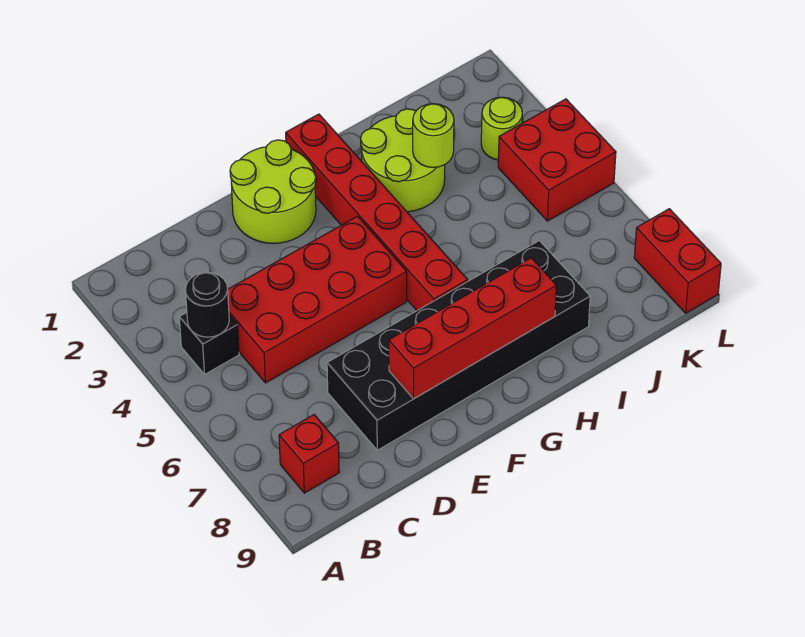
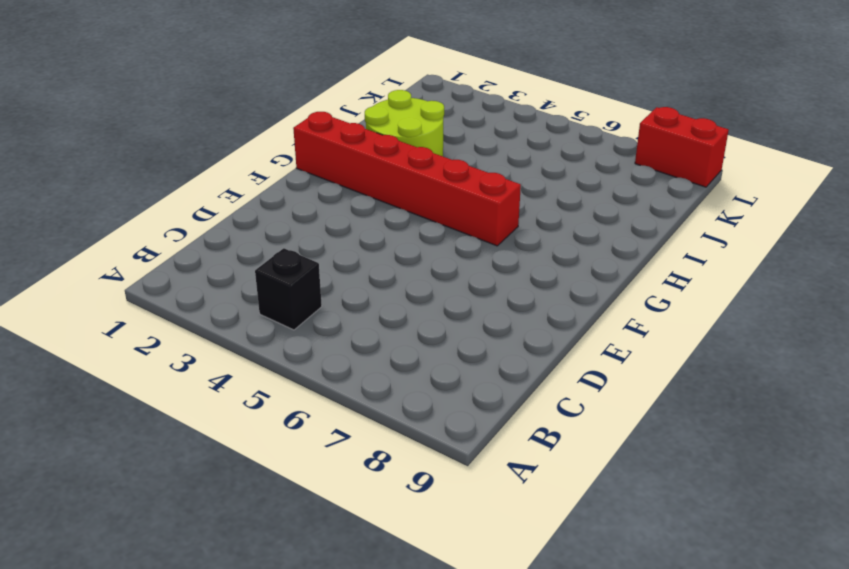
none -> red brick B8 level 1
none -> red brick C4:F5 level 1
none -> black brick D7:I8 level 1

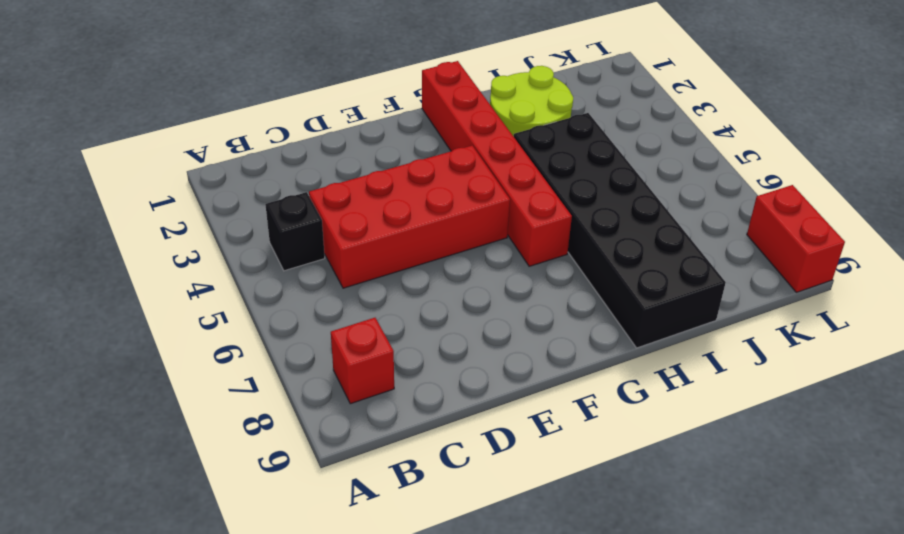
black brick H4:I9 level 1 -> black brick D7:I8 level 1
none -> lime round brick E1:F2 level 1
none -> lime round brick K3 level 1
none -> red brick K4:L5 level 1

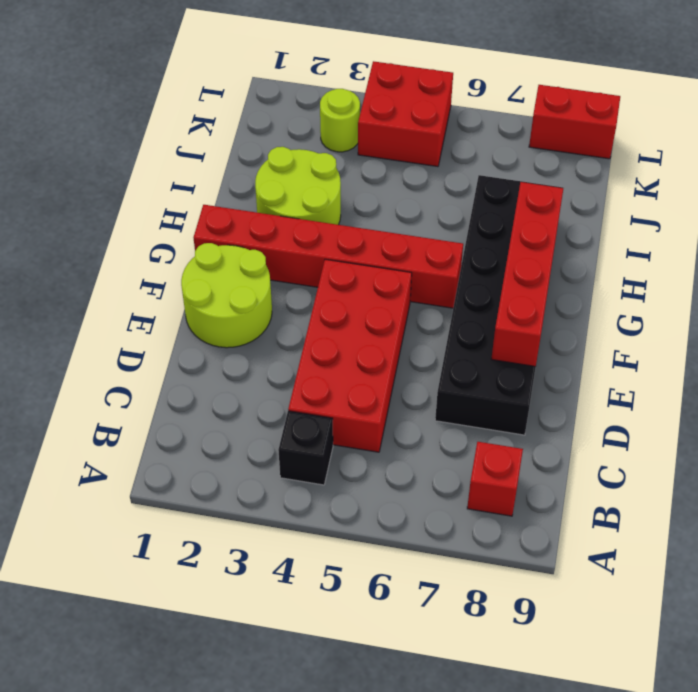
none -> black round brick B4 level 2
none -> lime round brick I3 level 2

